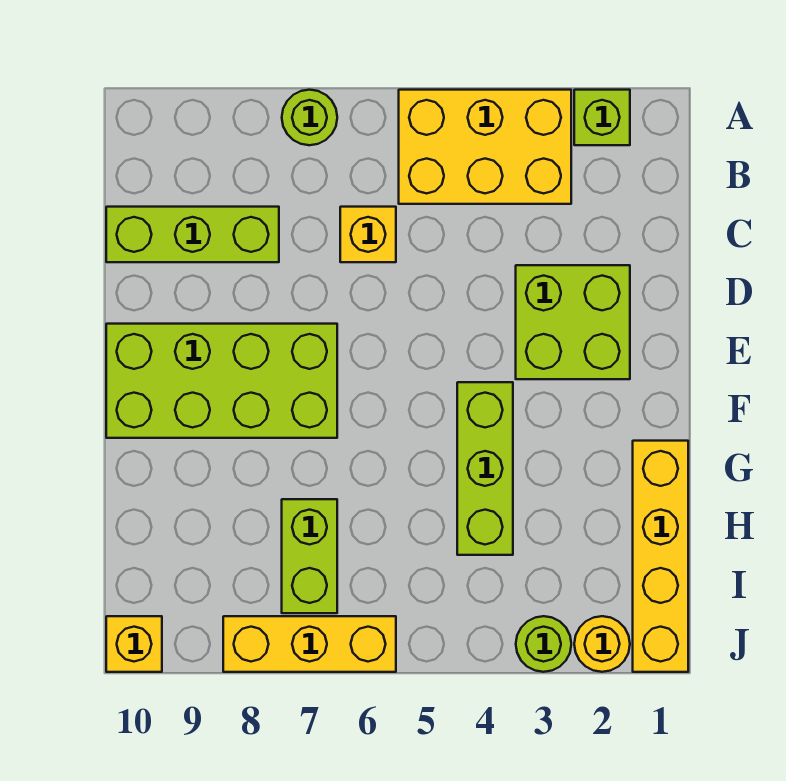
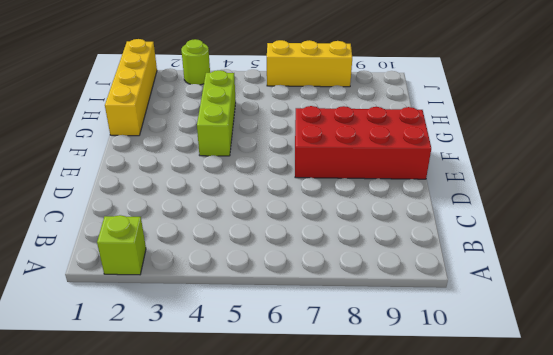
red brick E7:F10 level 1 -> lime brick E7:F10 level 1
none -> yellow brick A3:B5 level 1
none -> lime round brick A7 level 1
none -> yellow brick C6 level 1

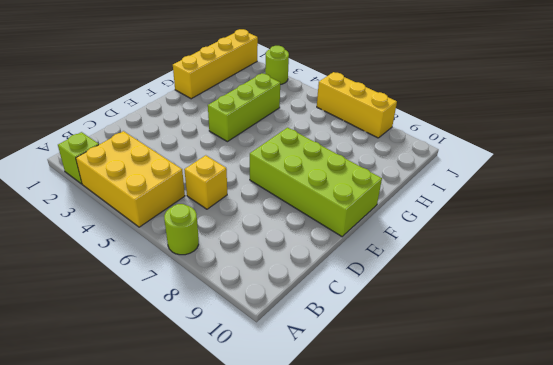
none -> lime brick C8:C10 level 1
none -> lime brick D2:E3 level 1
none -> lime brick H7:I7 level 1

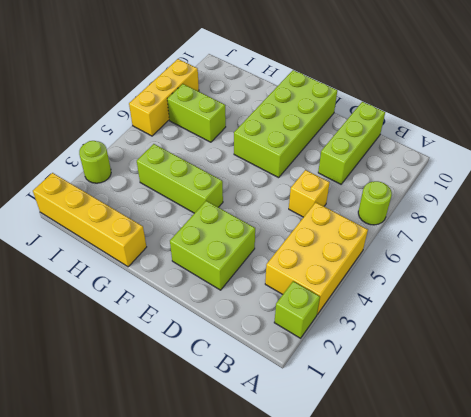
none -> yellow round brick J2 level 1
none -> yellow brick J10 level 1

